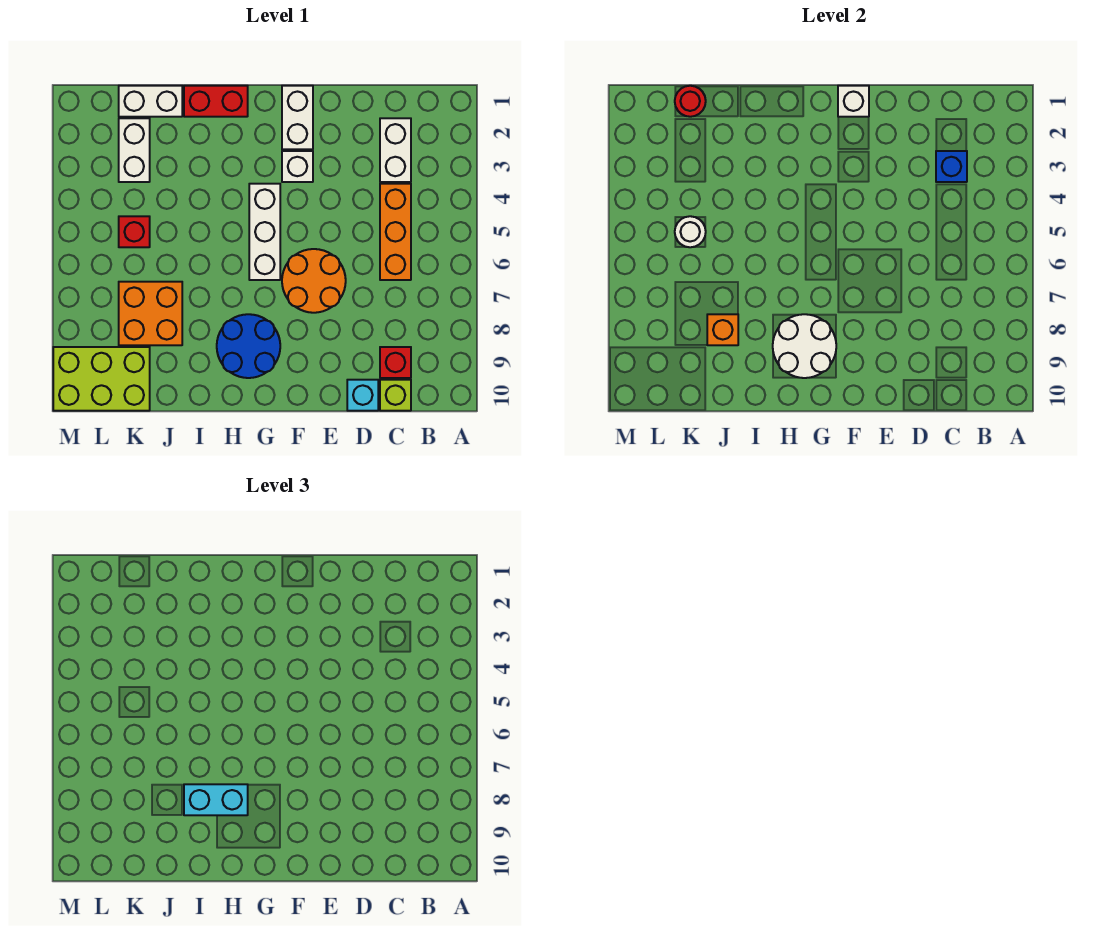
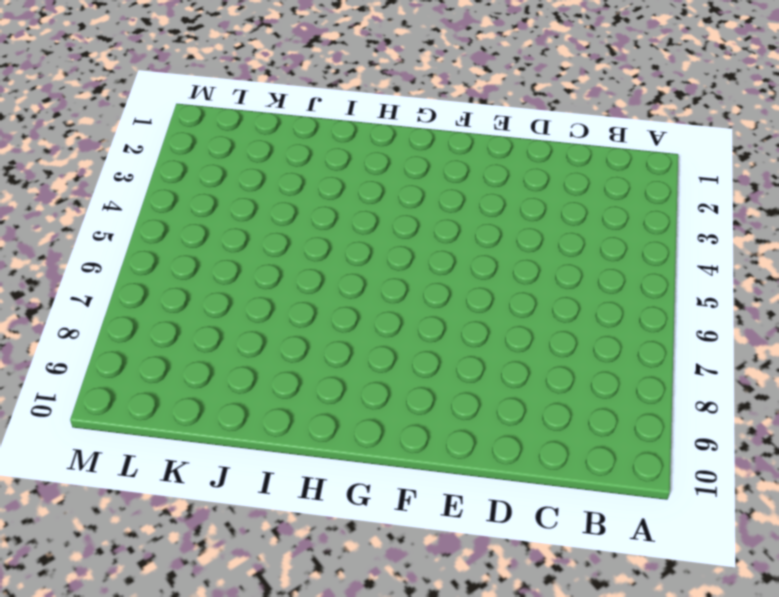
none -> white brick C2:C3 level 1
none -> orange brick C4:C6 level 1
none -> red brick C9 level 1

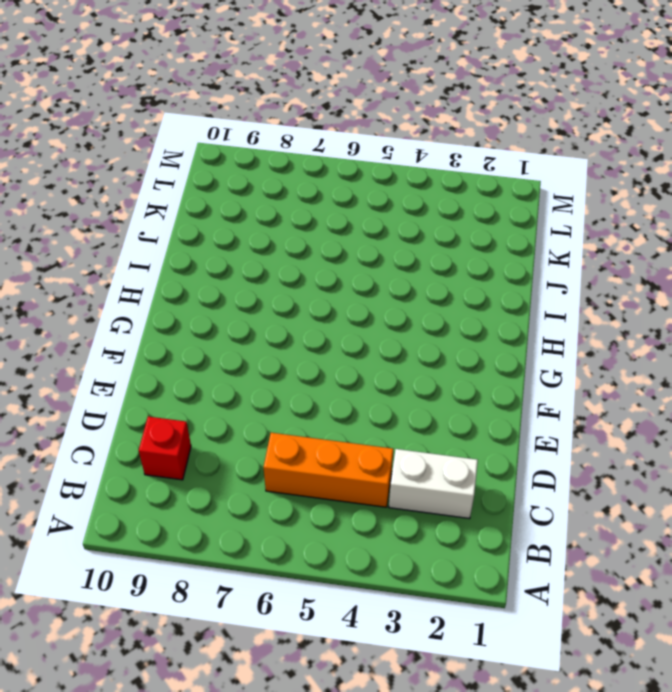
none -> lime brick C10 level 1
none -> cyan brick D10 level 1
none -> orange round brick E6:F7 level 1

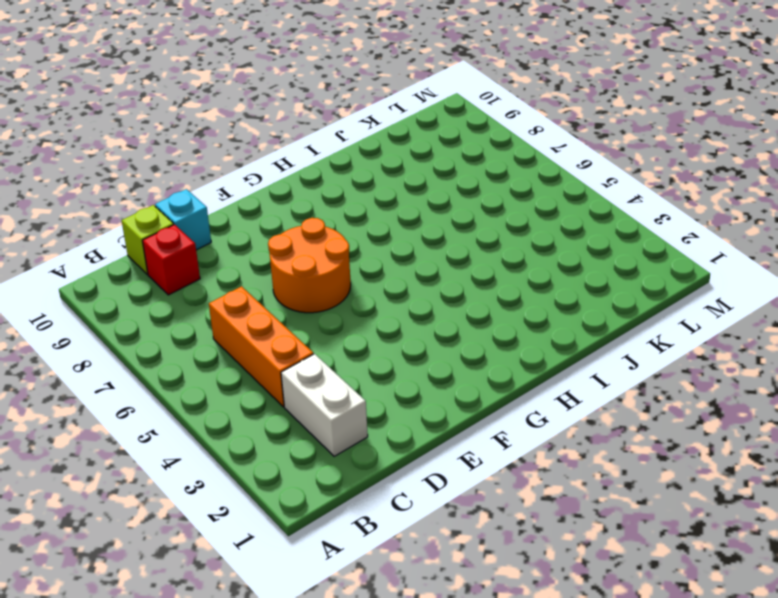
none -> white brick F1:F2 level 1
none -> white brick F3 level 1
none -> white brick G4:G6 level 1

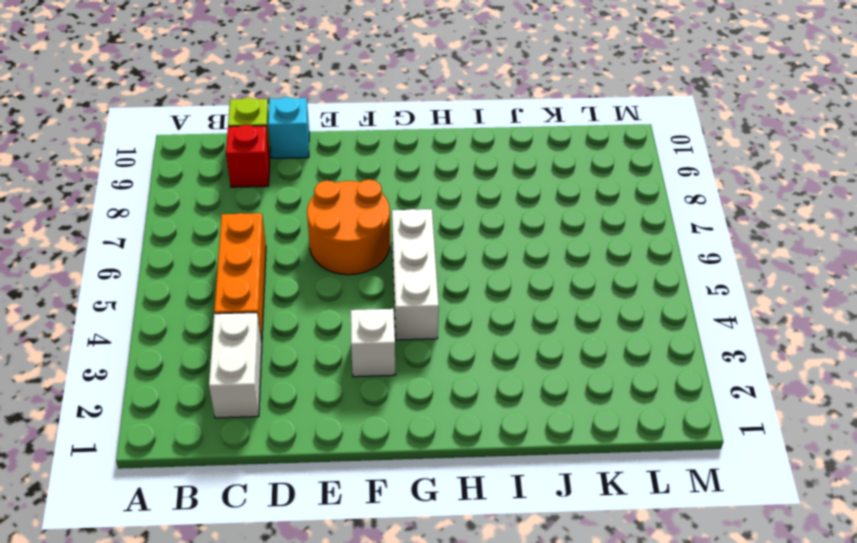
none -> white brick F1:F2 level 1
none -> blue round brick G8:H9 level 1
none -> red brick H1:I1 level 1

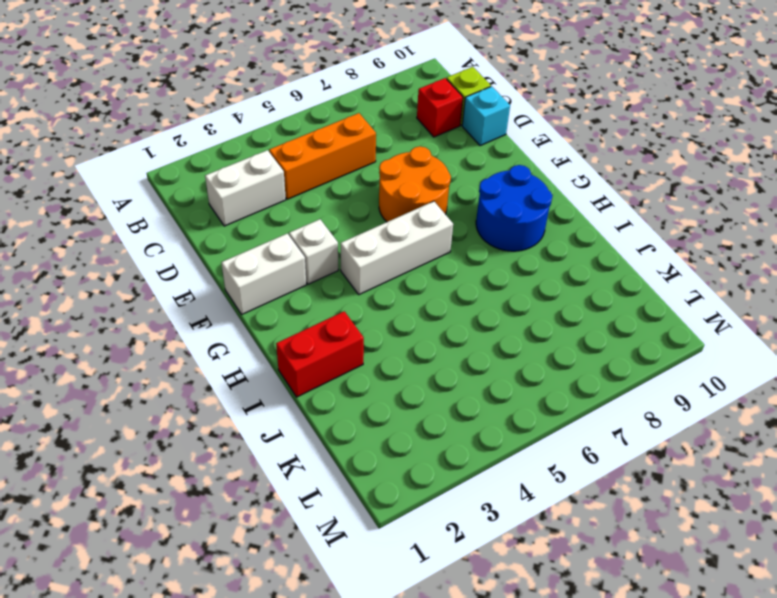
red brick I1:I2 level 1 -> red brick H1:I1 level 1
none -> white brick J1:K1 level 1
none -> orange brick J7:K8 level 1
none -> white brick K2:K3 level 1

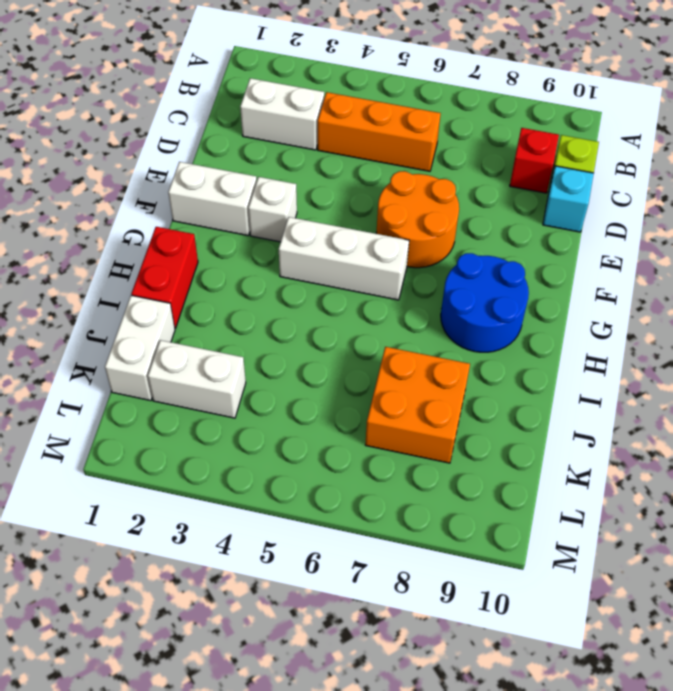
none -> red brick K5 level 1
none -> lime brick K9:M10 level 1
none -> blue brick C3 level 2

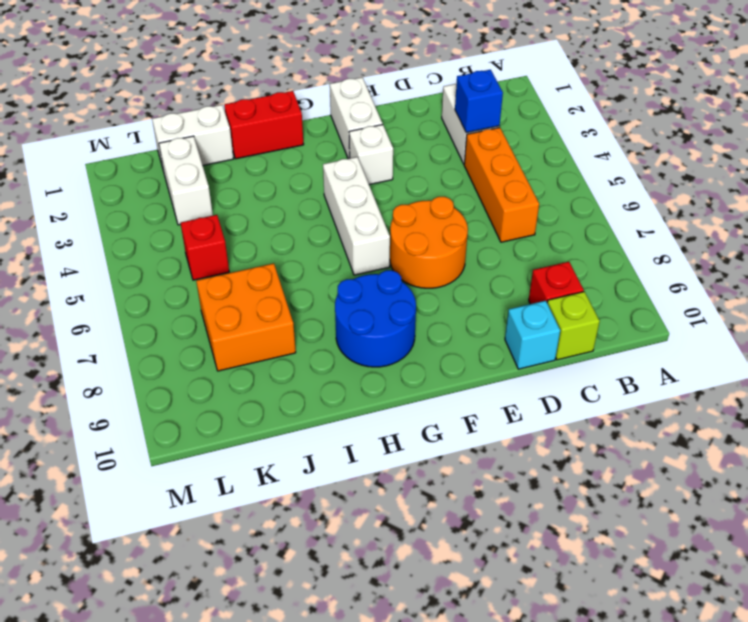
none -> lime brick K9:M10 level 1
none -> white brick F1 level 2
none -> white round brick G8:H9 level 2

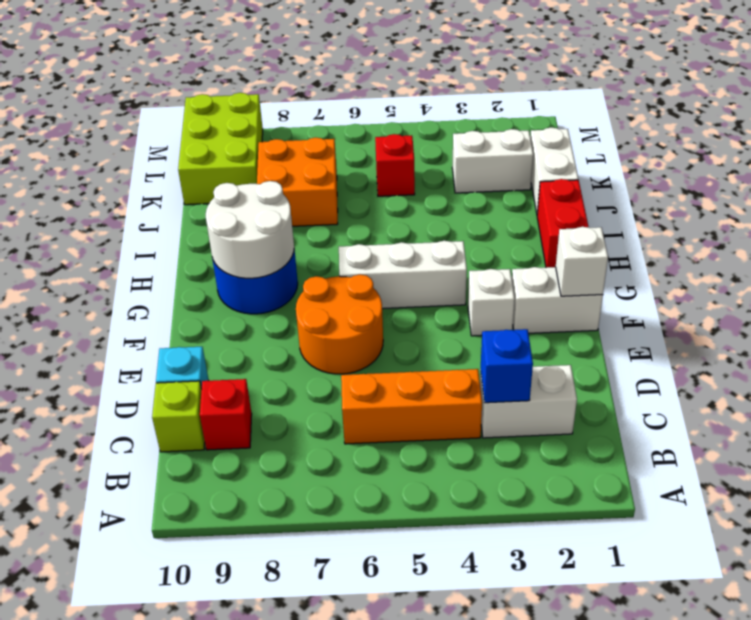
none -> orange brick J8 level 2
none -> red round brick K1 level 2
none -> white round brick K5 level 2

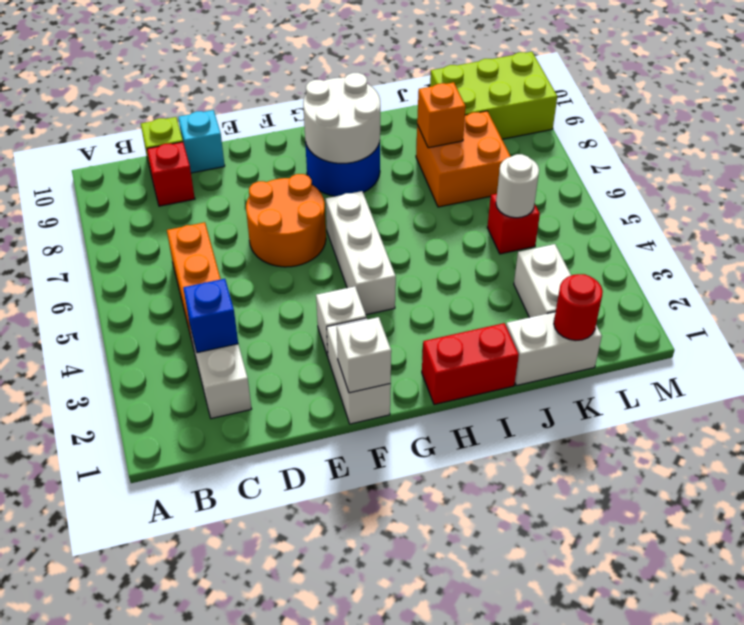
none -> cyan brick H8:I8 level 3

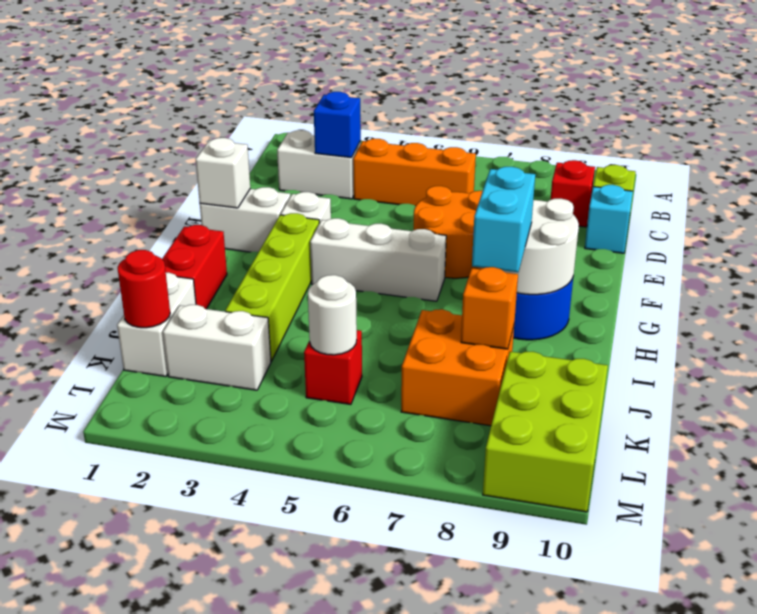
lime brick G3:J3 level 1 -> none

